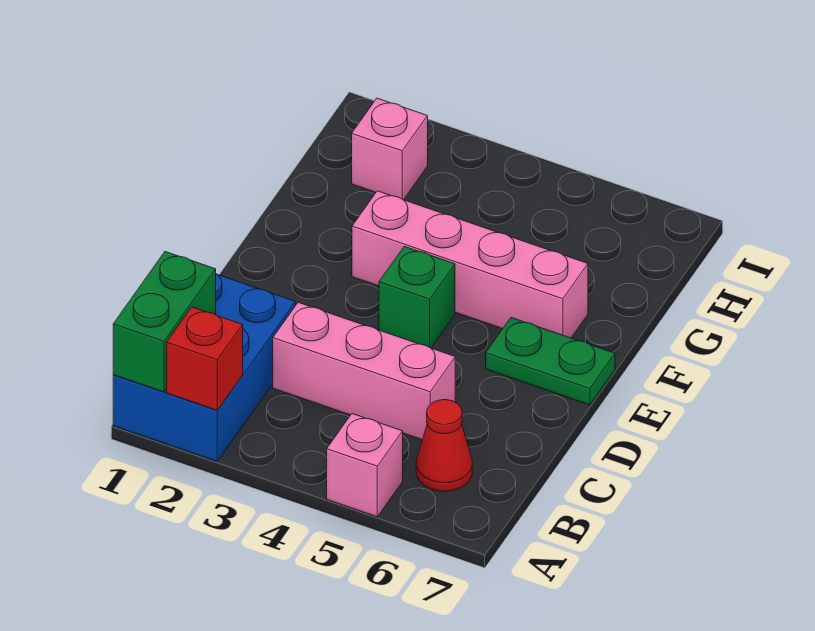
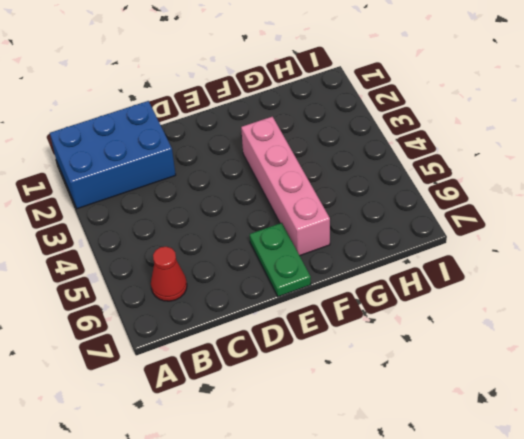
none -> pink brick A5 level 1
none -> pink brick C3:C5 level 1

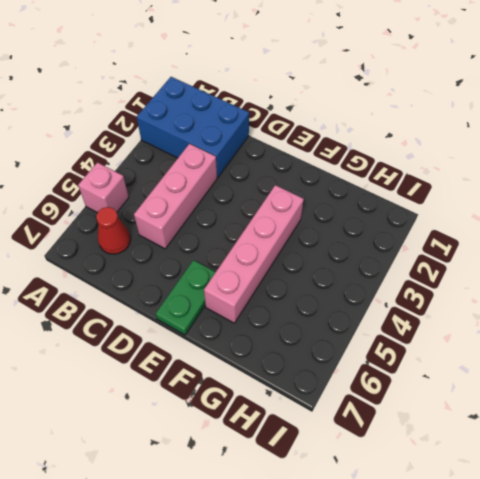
none -> green brick E4 level 1
none -> pink brick H2 level 1

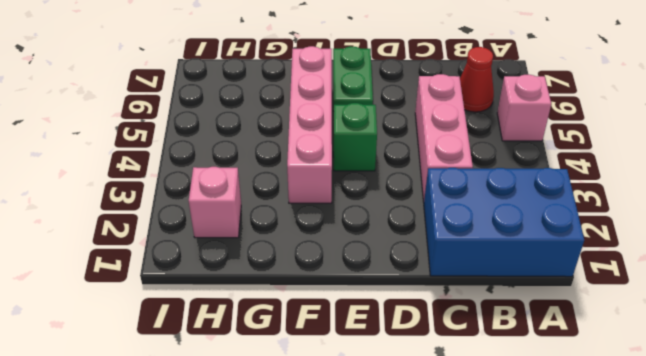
none -> green brick A1:B1 level 2
none -> red brick A2 level 2

